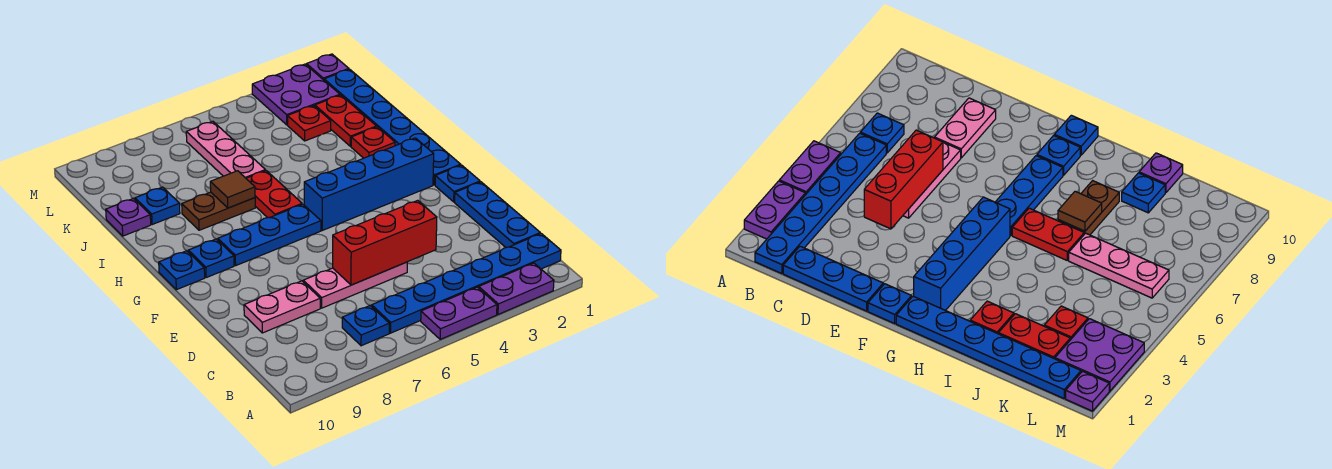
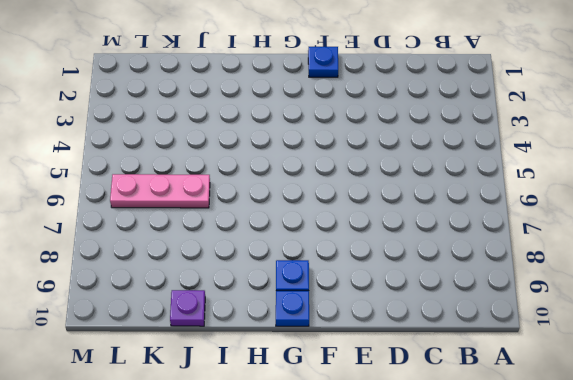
none -> purple plate A2:A3 level 1
none -> purple plate A4:A5 level 1
none -> blue plate B1:B6 level 1

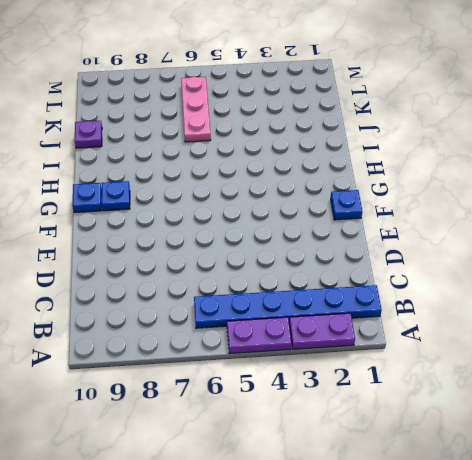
none -> blue plate B7 level 1
none -> blue plate C1:E1 level 1
none -> pink plate D5:D7 level 1

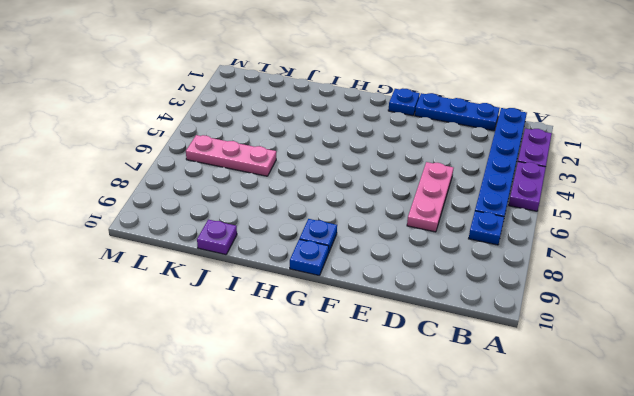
none -> pink plate D8:D9 level 1
none -> blue plate G1:L1 level 1
none -> blue brick G2:G5 level 1

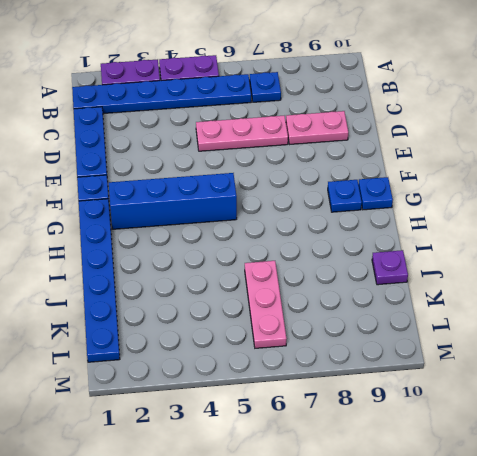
none -> blue plate G6:G8 level 1
none -> red plate H6:I6 level 1
none -> red plate I2 level 1

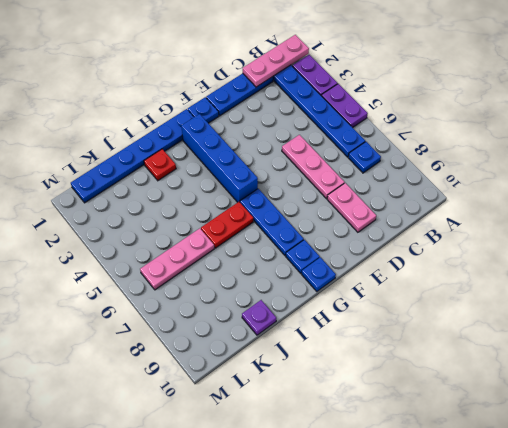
pink plate A1:C1 level 2 -> none
none -> brown plate I7:I8 level 1
none -> red plate J2:K2 level 1
none -> blue plate J9 level 1

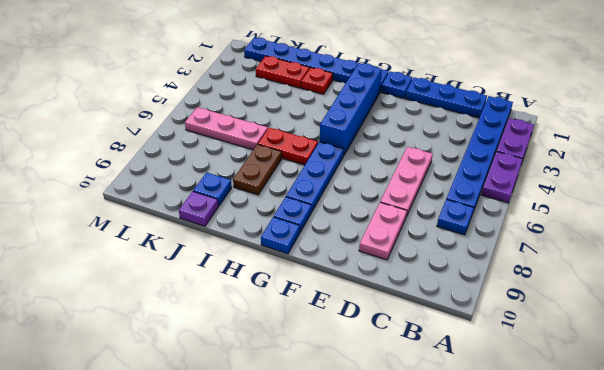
none -> red plate K3 level 1
none -> purple plate L2:M3 level 1
none -> purple plate M1 level 1

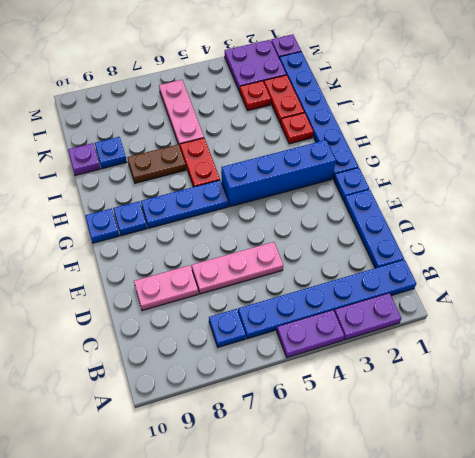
none -> red brick D4:D6 level 2
none -> brown tile I7 level 2

